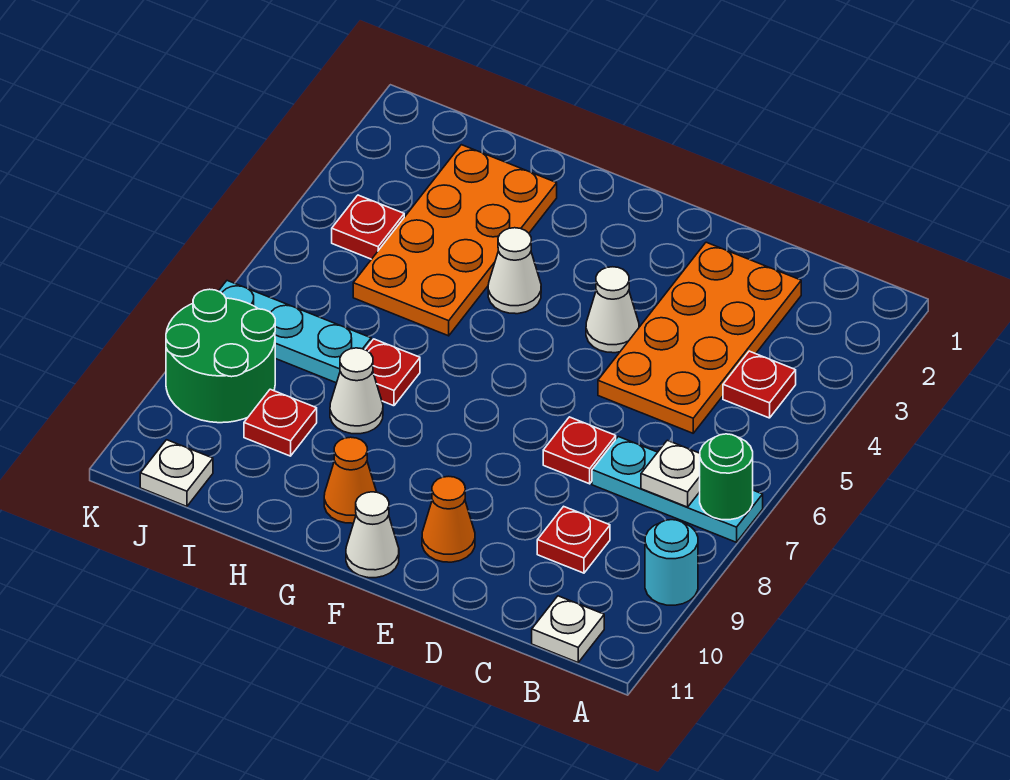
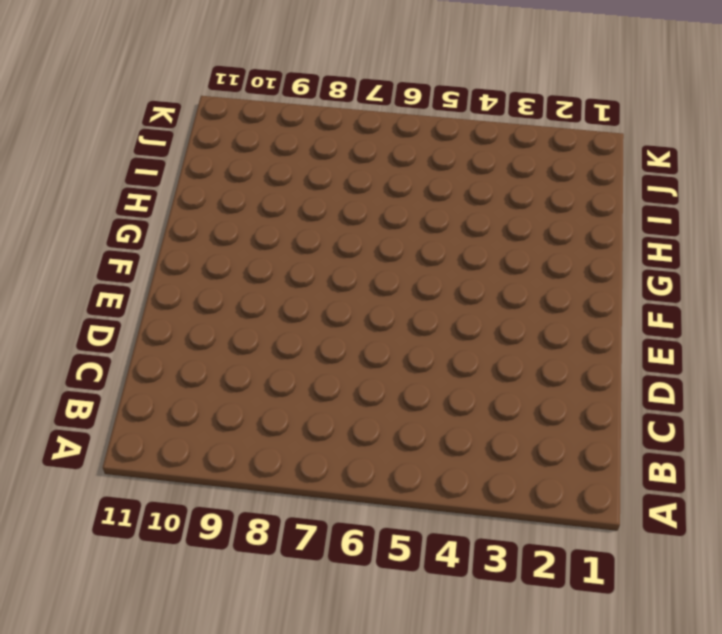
none -> cyan plate A7:C7 level 1
none -> cyan round brick A9 level 1
none -> red plate B4 level 1

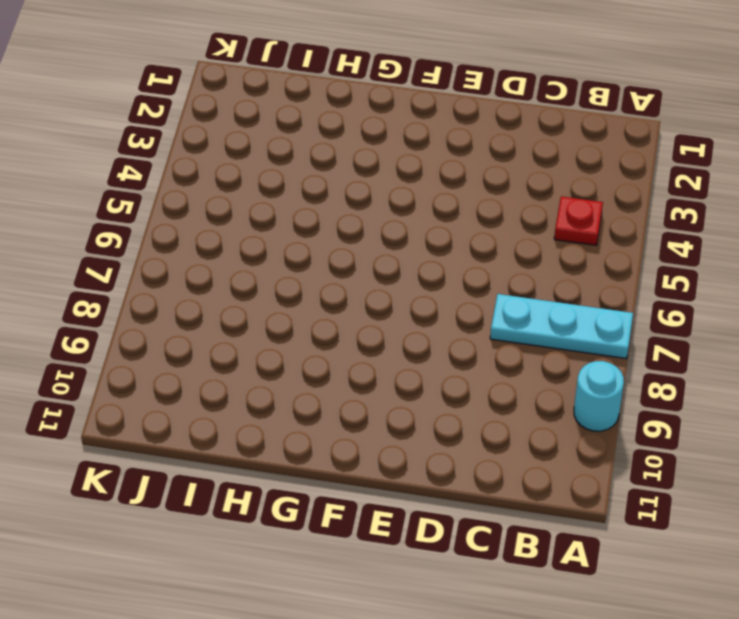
none -> white plate B11 level 1
none -> orange plate C2:D5 level 1
none -> red plate C9 level 1

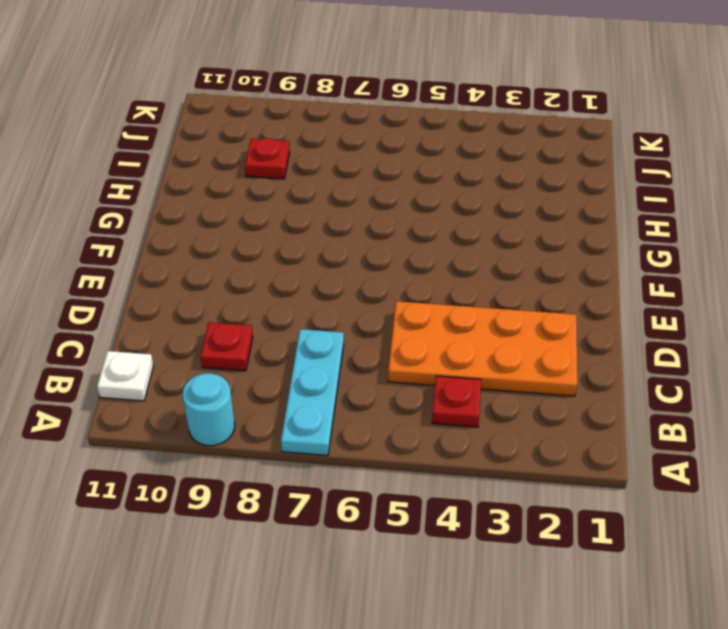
none -> red plate D7 level 1
none -> white cone E4 level 1
none -> orange cone E10 level 1

